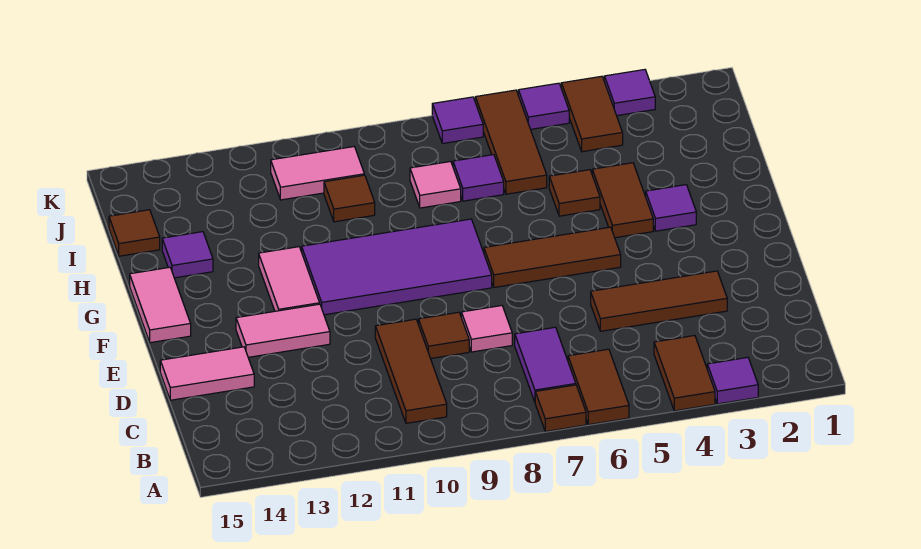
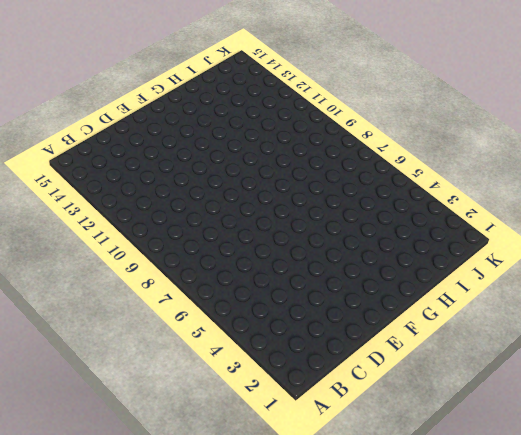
none -> purple tile A3 level 1
none -> brown tile A4:B4 level 1
none -> brown tile A6:B6 level 1

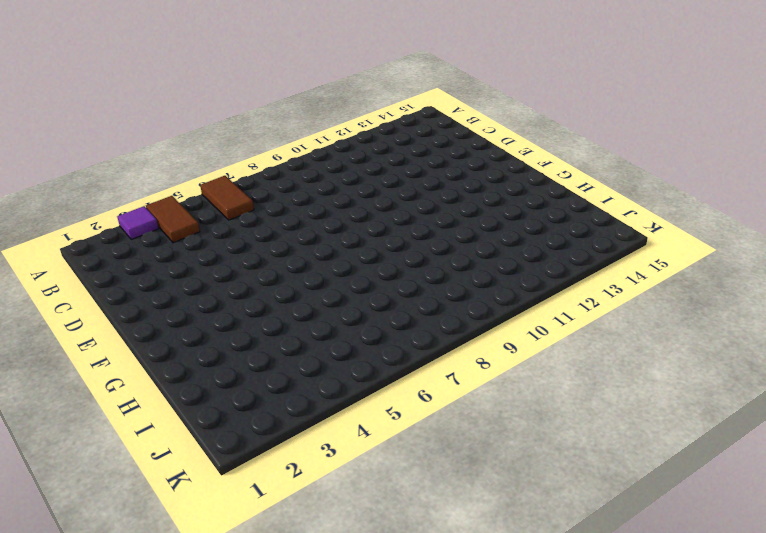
none -> brown tile A7 level 1
none -> purple tile B7:C7 level 1
none -> brown tile B10:D10 level 1

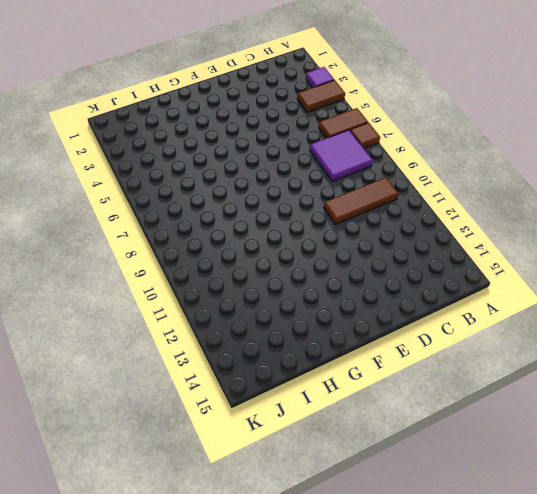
purple tile B7:C8 level 1 -> purple tile B7:C7 level 1
none -> brown tile D3:D5 level 1
none -> pink tile D8 level 1
none -> brown tile D9 level 1

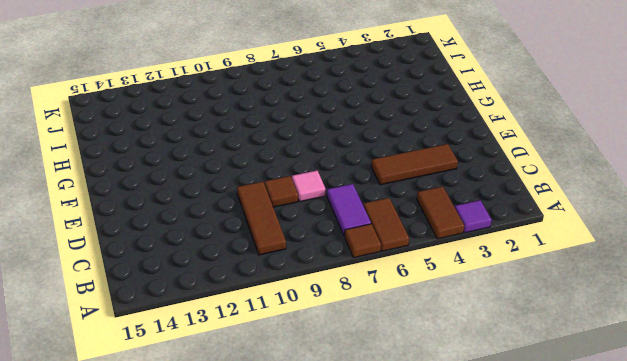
none -> pink tile D14:D15 level 1
none -> pink tile E12:E13 level 1
none -> brown tile F5:F7 level 1

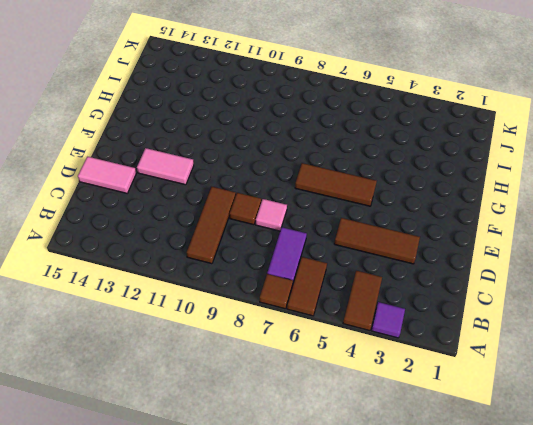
none -> purple tile F8:G11 level 1
none -> pink tile F12:G12 level 1
none -> pink tile F15:G15 level 1

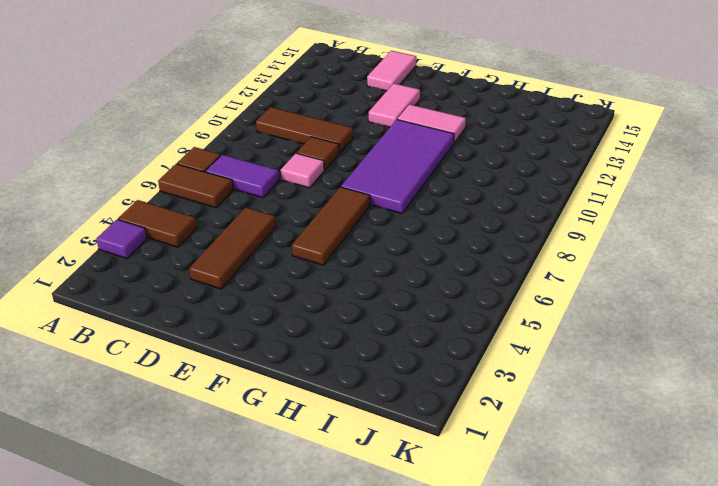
none -> pink tile F15:G15 level 1
none -> purple tile G3 level 1
none -> brown tile G4:H4 level 1

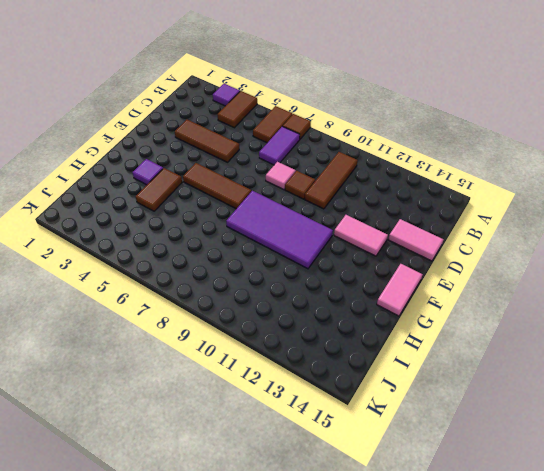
none -> pink tile F12:G12 level 1
none -> brown tile H5 level 1
none -> purple tile H14 level 1

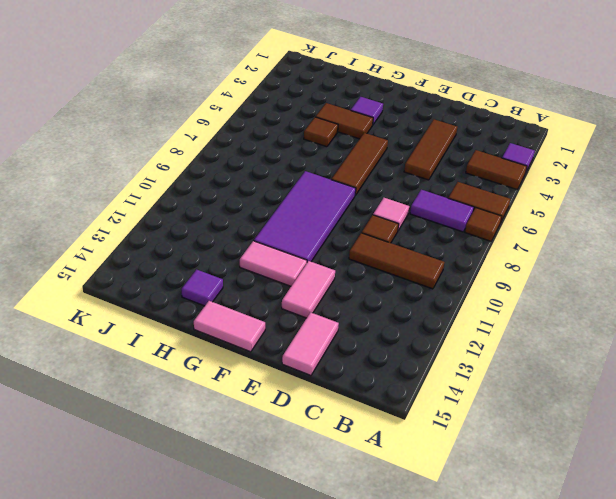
none -> brown tile I6:K6 level 1
none -> purple tile I7 level 1
none -> pink tile I8 level 1

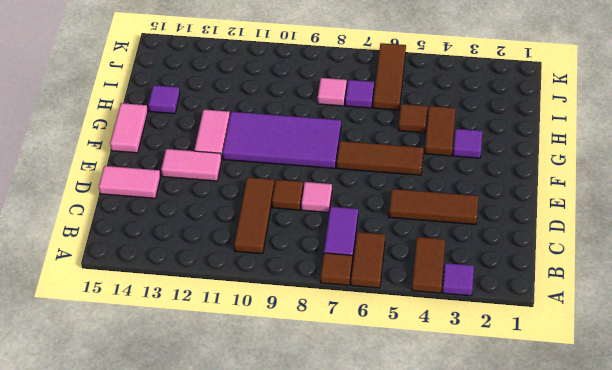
none -> brown tile I10 level 1
none -> brown tile I15 level 1
none -> brown tile J4:K4 level 1

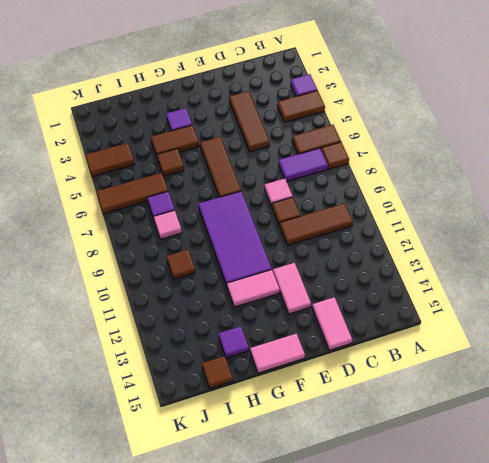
none -> pink tile J10:J11 level 1
none -> purple tile K3 level 1
none -> purple tile K5 level 1

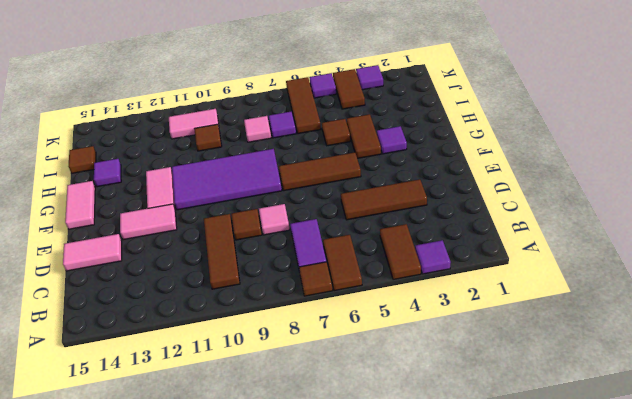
none -> purple tile K7 level 1

